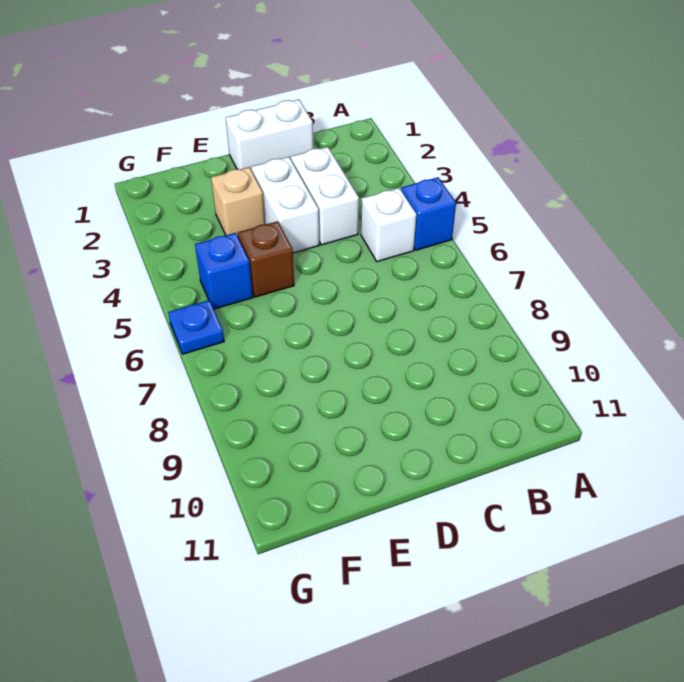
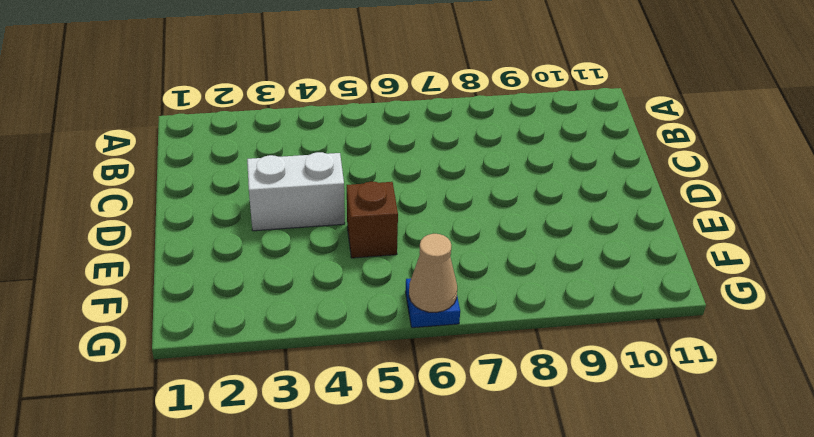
tan cone G6 level 2 -> none
none -> blue brick A5 level 1
none -> white brick B5 level 1

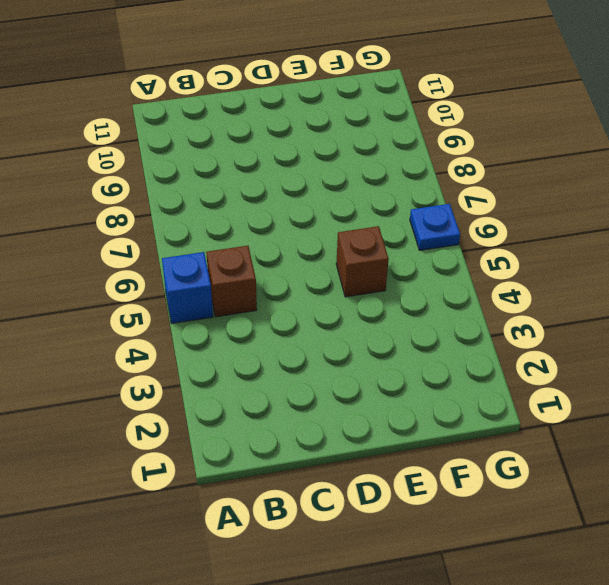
brown brick B5 level 1 -> white brick B5 level 1
none -> white brick C1:D1 level 1
none -> white brick C3:C4 level 1

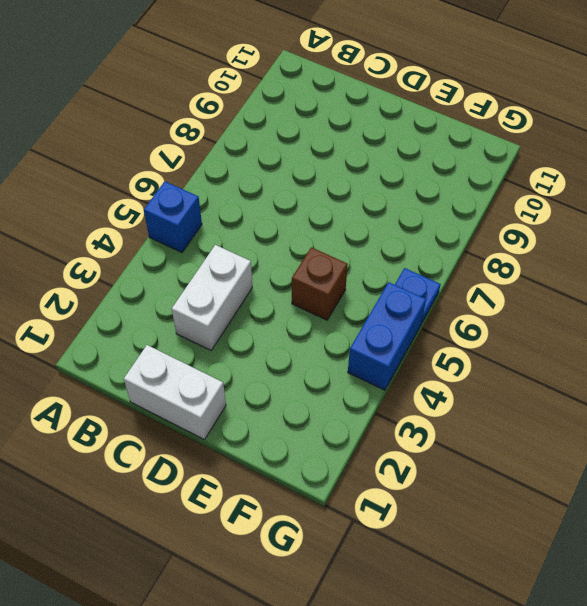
blue brick G4:G5 level 1 -> none
none -> white brick B5 level 1
none -> white brick D3:D4 level 1

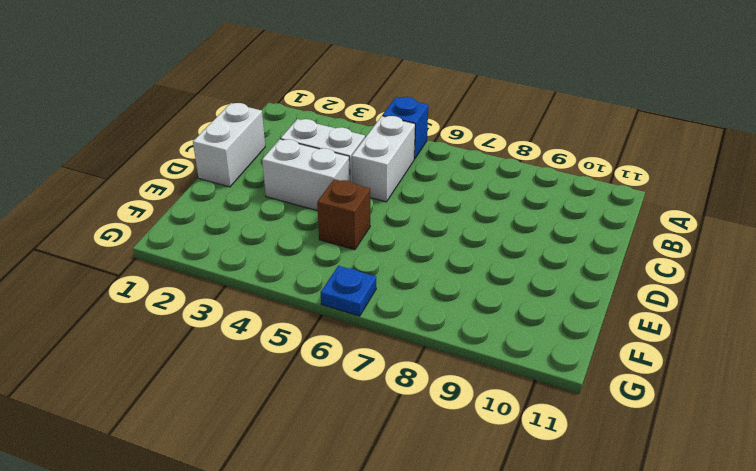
white brick B5:C5 level 1 -> white brick B5 level 1
none -> tan brick E3 level 1
none -> blue brick F5 level 1

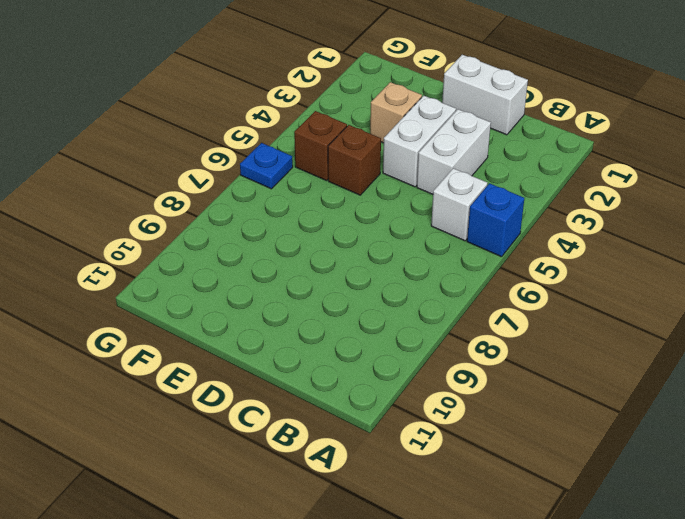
brown brick F5 level 1 -> blue brick F5 level 1

